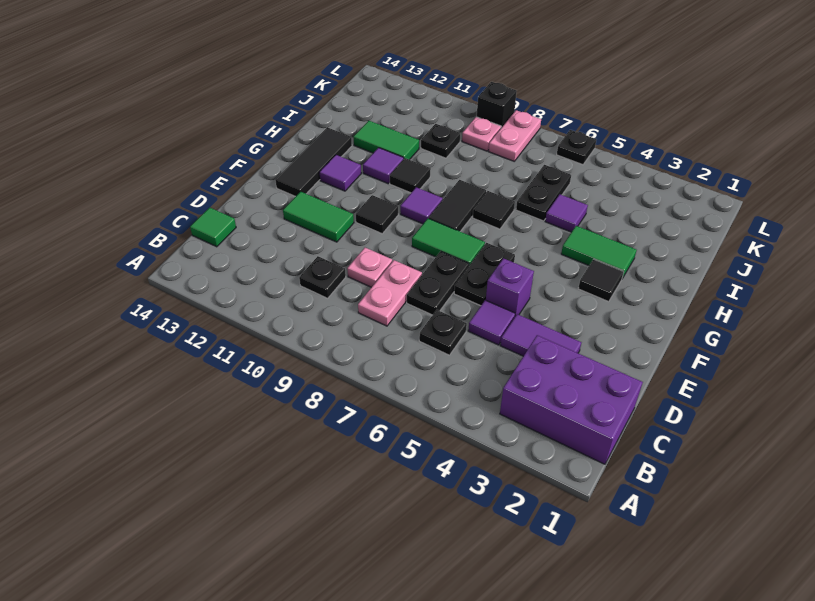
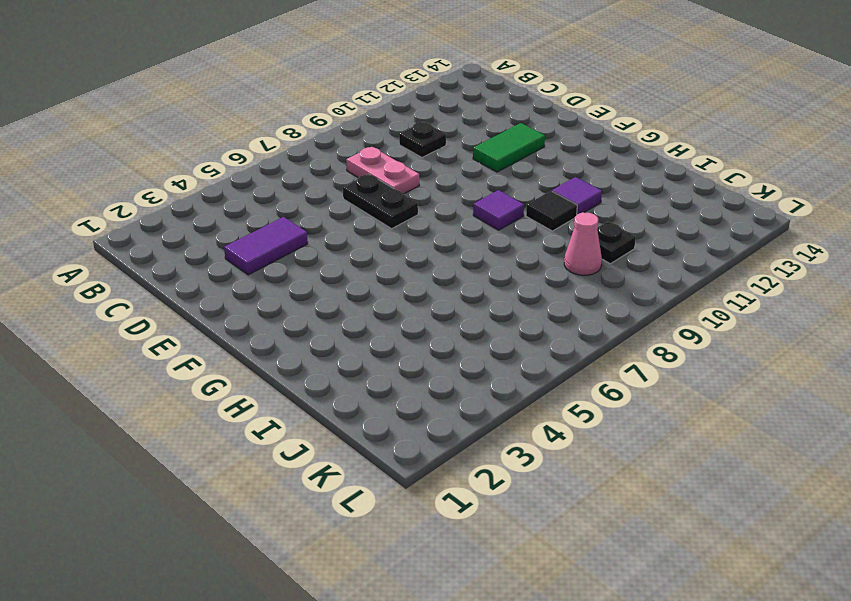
pink cone J9 level 1 -> none
none -> purple brick B1:C3 level 1
none -> black plate C6 level 1
none -> green tile C14 level 1
none -> purple tile D5 level 1

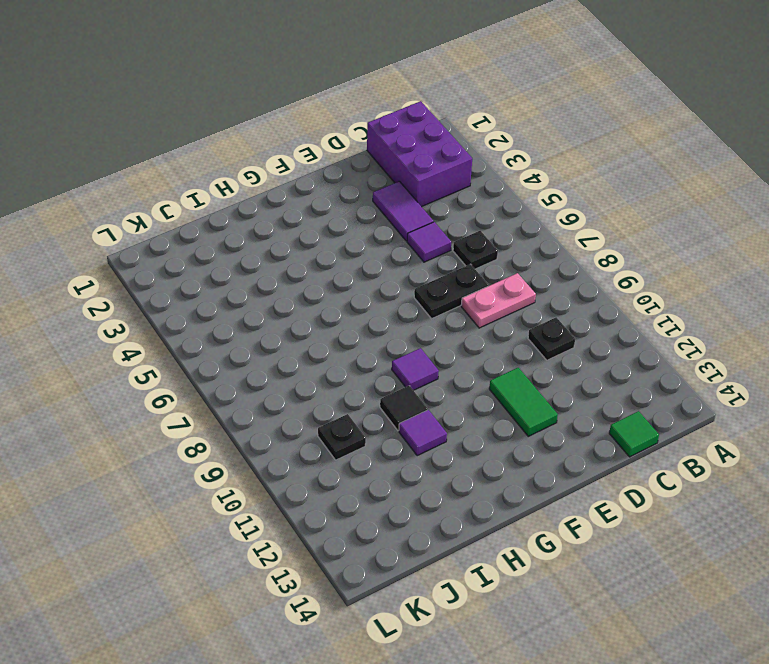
none -> pink plate D9 level 1
none -> purple brick E5 level 1
none -> black plate E6:F6 level 1
none -> green tile F7:F8 level 1

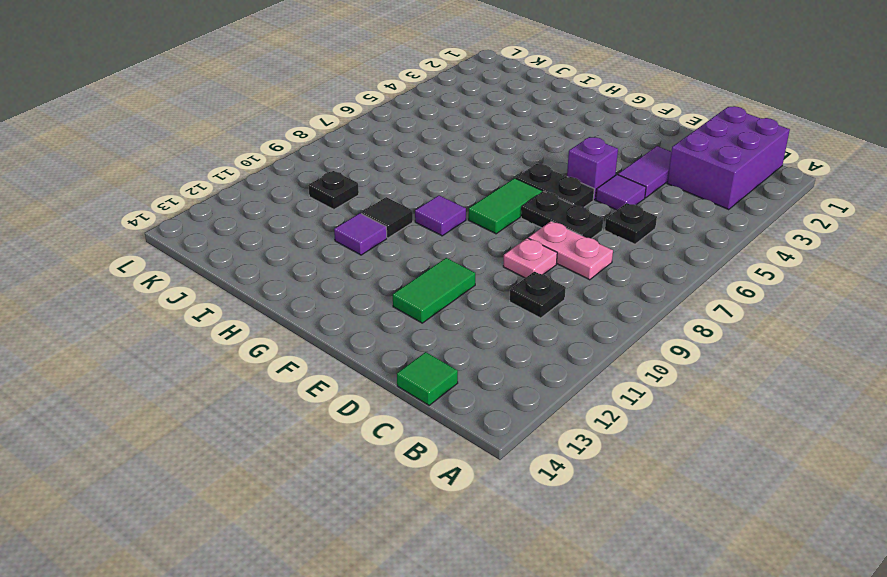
none -> black tile F10 level 1
none -> black tile F13:H13 level 1
none -> black tile G3 level 1
none -> black tile G8:H8 level 1

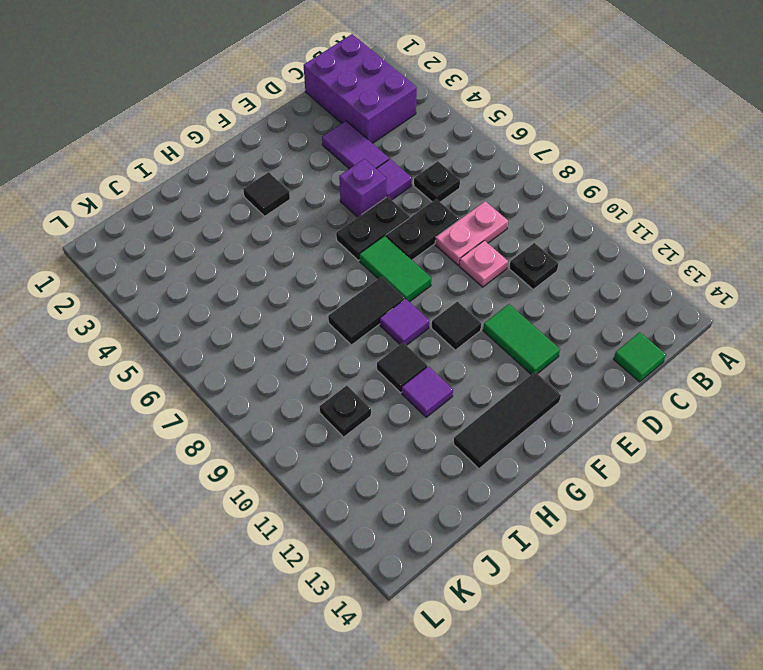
none -> purple tile G12 level 1
none -> green tile H3:H4 level 1
none -> black tile H7 level 1
none -> purple tile I5 level 1

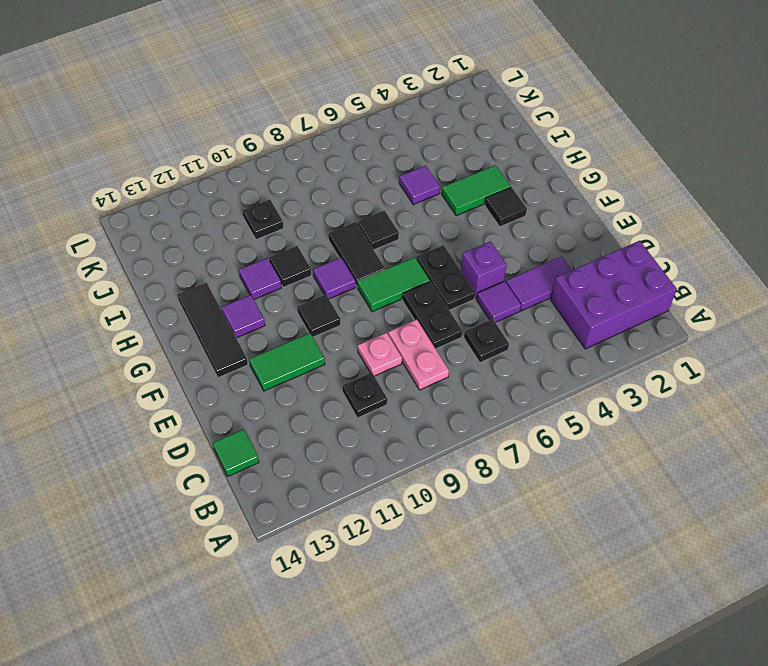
none -> black plate I6:J6 level 1
none -> green tile I11:I12 level 1
none -> pink plate K8:L8 level 1
none -> pink plate K9 level 1

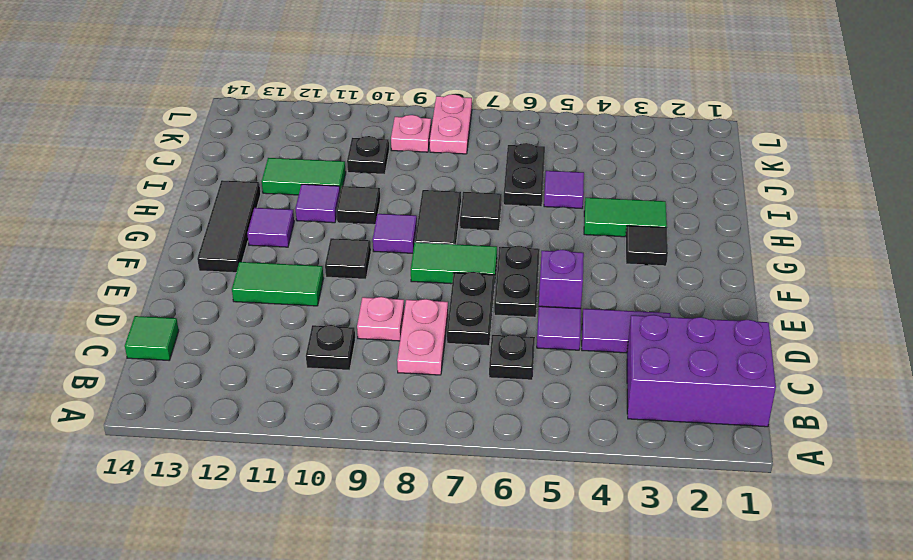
none -> black plate L6 level 1
none -> black brick L9 level 1

